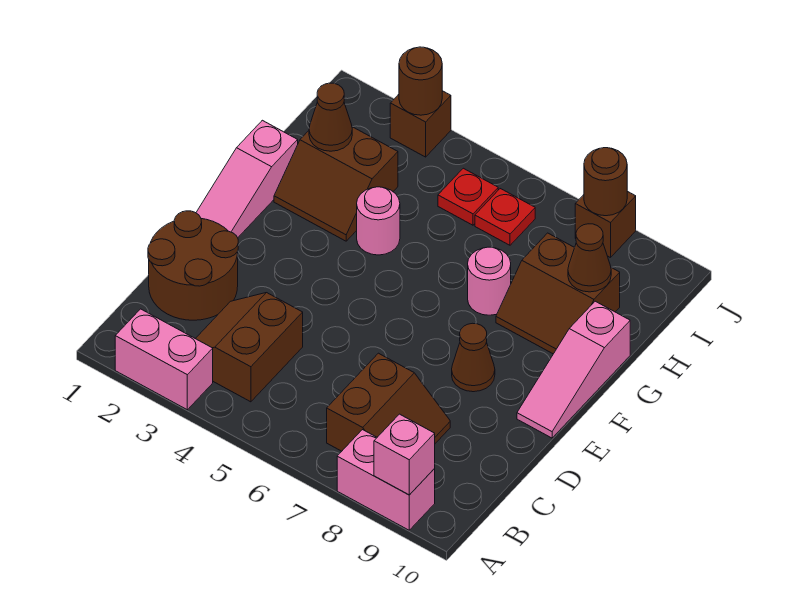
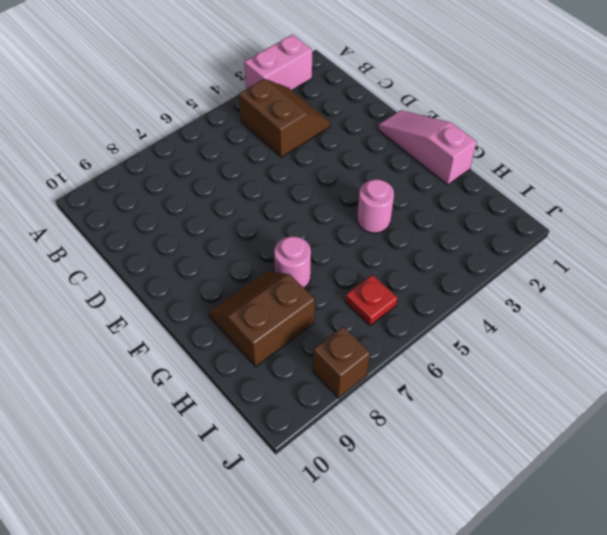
none -> pink brick A8:A9 level 1
none -> brown slope B7:C8 level 1 top 7
none -> brown round brick C1:D2 level 1

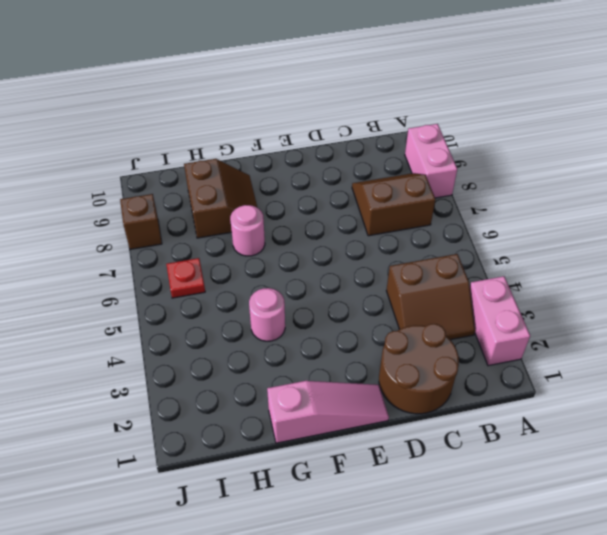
none -> brown cone E8 level 1
none -> pink slope E10:G10 level 1 top G
none -> brown slope G2:H3 level 1 top H

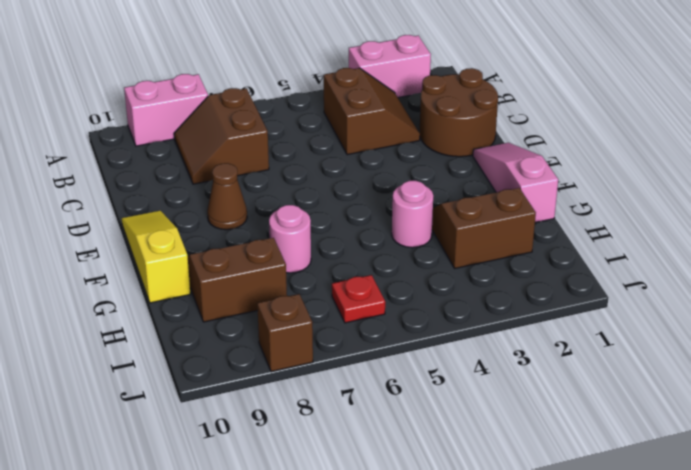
yellow slope E10:G10 level 1 top G -> pink slope E10:G10 level 1 top G
none -> red plate I5 level 1
none -> brown brick J3 level 1
none -> pink brick A9 level 2

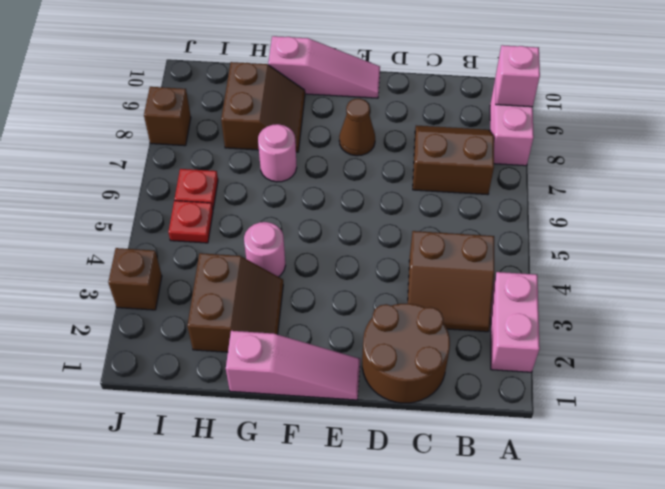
none -> brown cone H2 level 2
none -> brown cone H9 level 2
none -> brown round brick J3 level 2

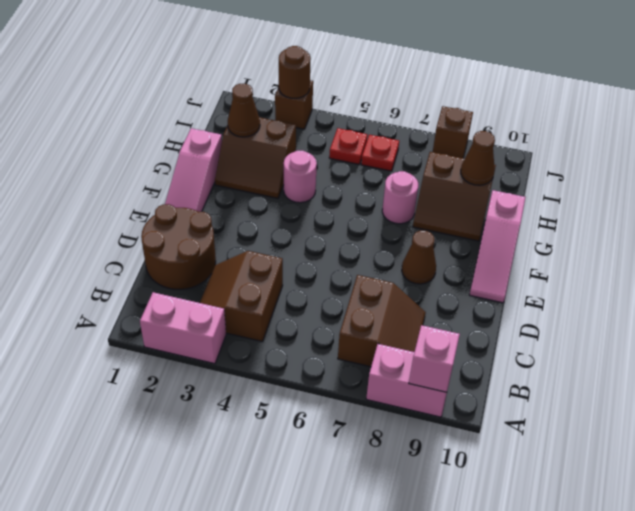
none -> brown round brick J8 level 2

